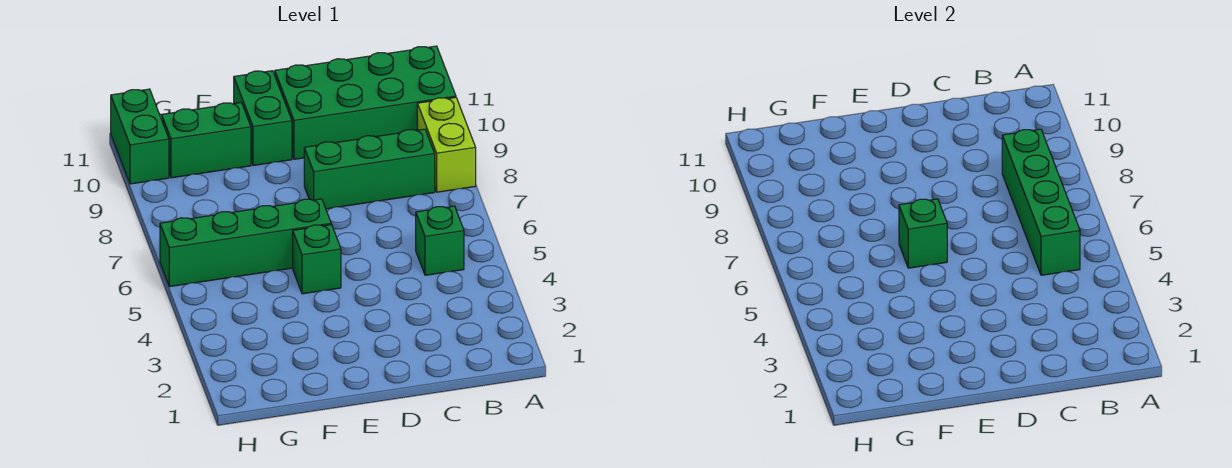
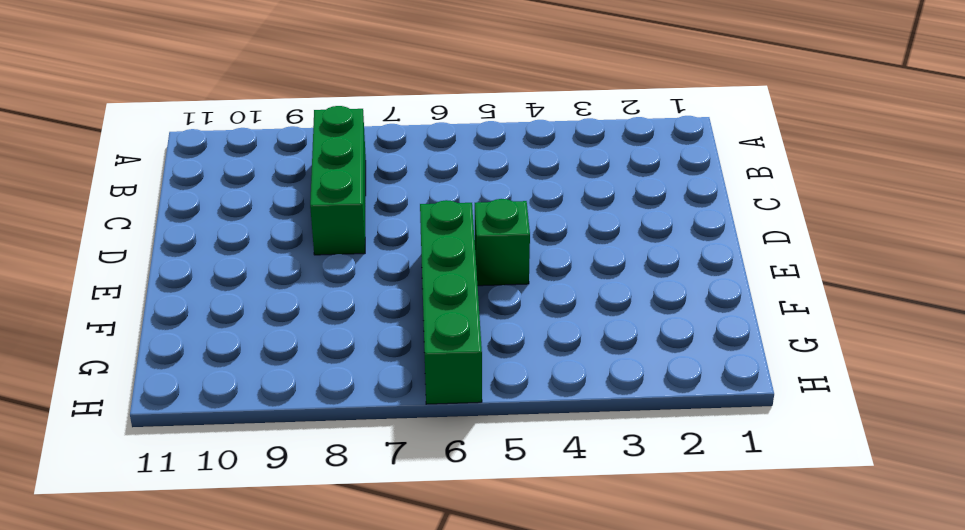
none -> lime brick A8:A9 level 1
none -> green brick A10:D11 level 1

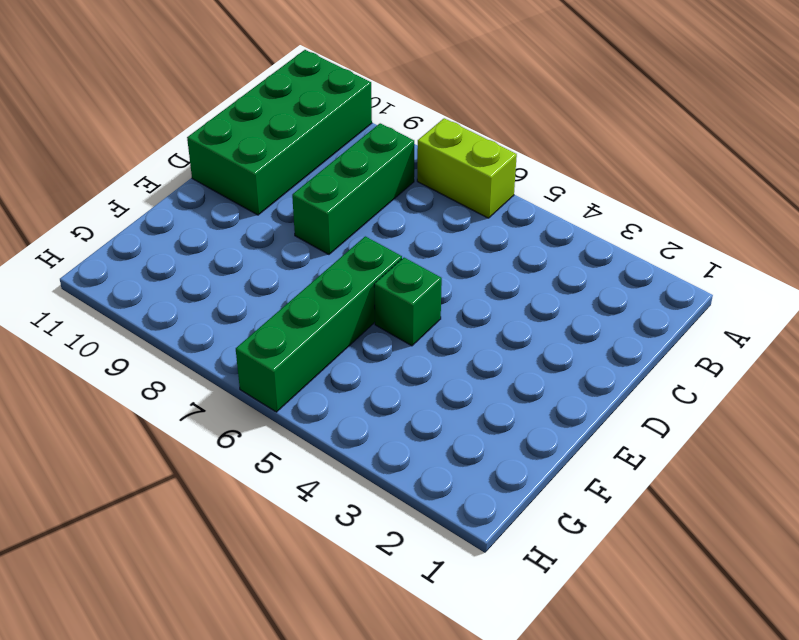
lime brick A6:A7 level 1 -> lime brick A8:A9 level 1
none -> green brick B5 level 1
none -> green brick E10:E11 level 1

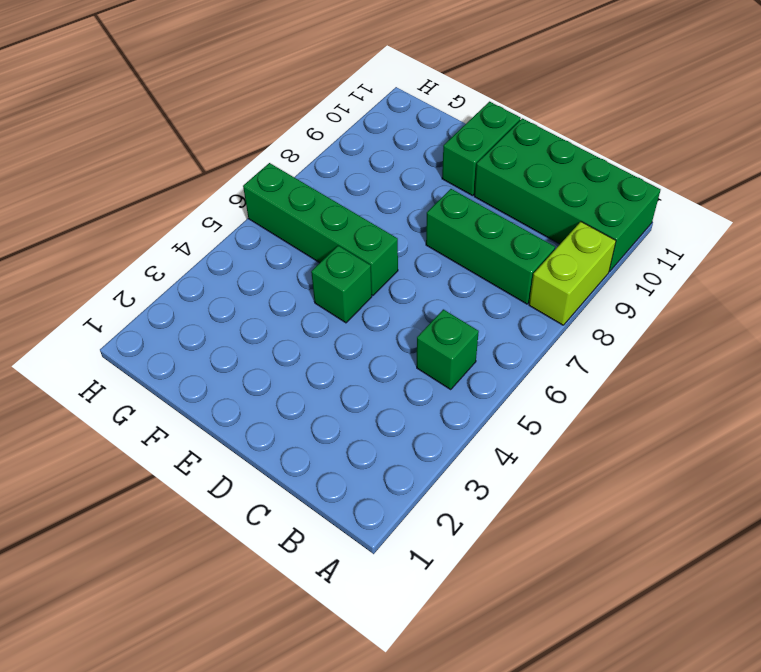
none -> green brick F10:G10 level 1
none -> green brick H10:H11 level 1

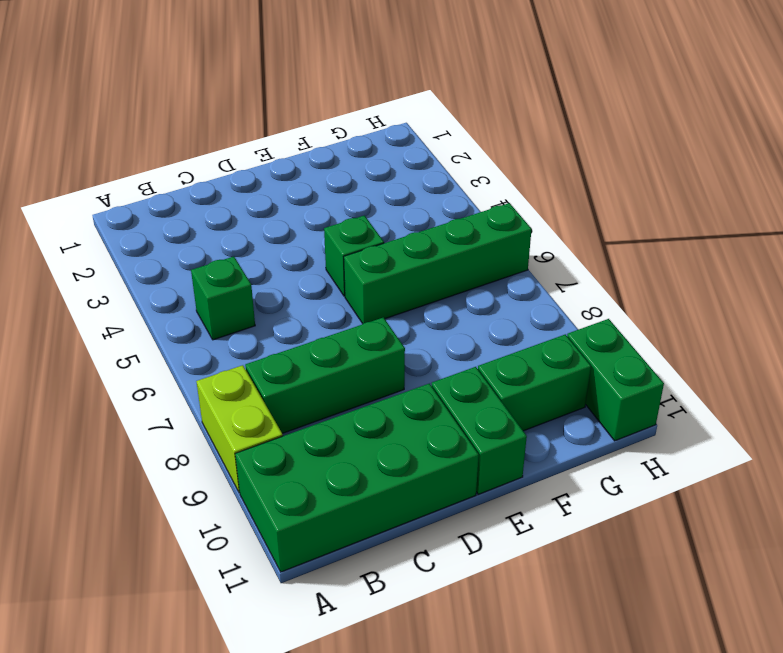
none -> green brick B5:B8 level 2
none -> green brick E6 level 2

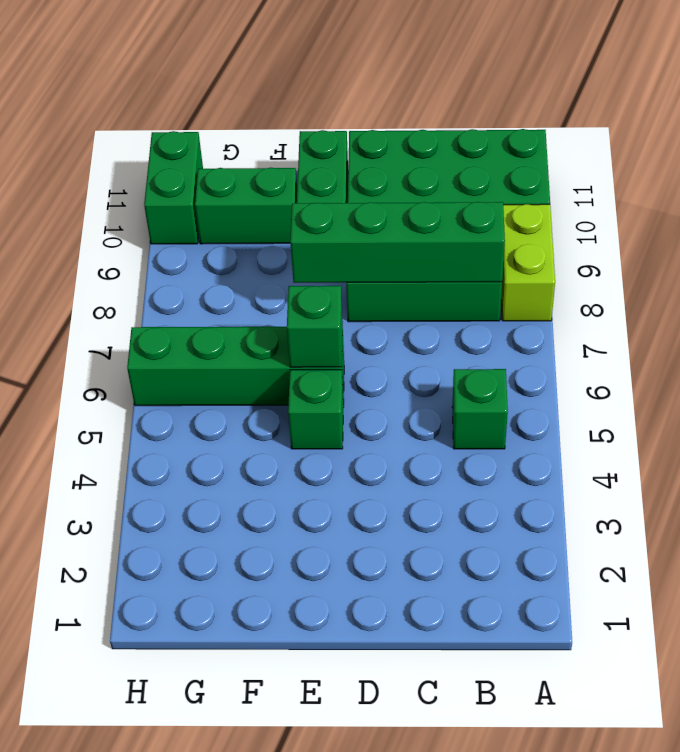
green brick B8:E8 level 2 -> green brick B5:B8 level 2

